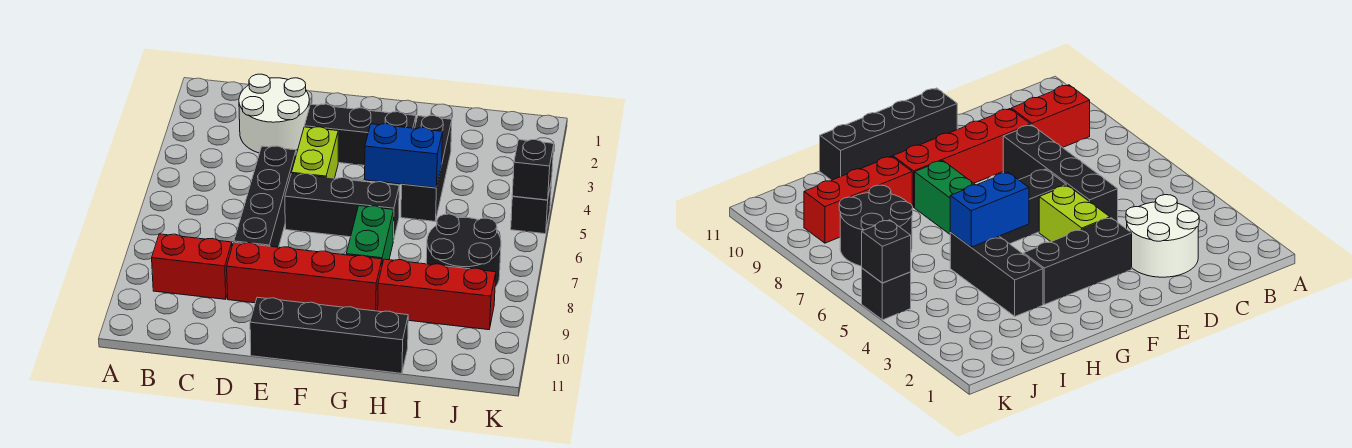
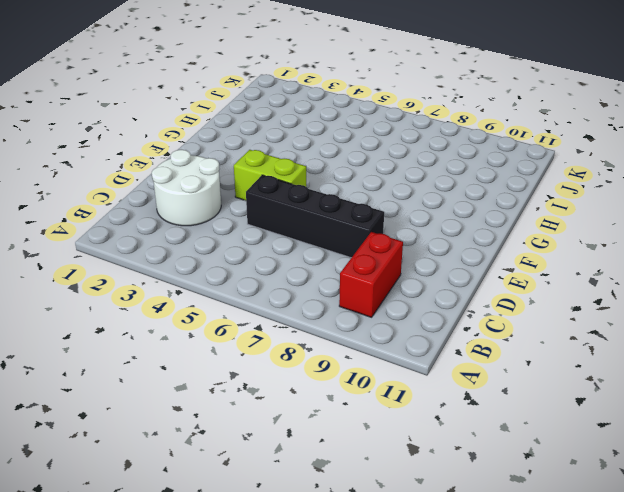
none -> red brick D9:G9 level 1
none -> black brick E3:G3 level 1
none -> black brick E6:G6 level 1

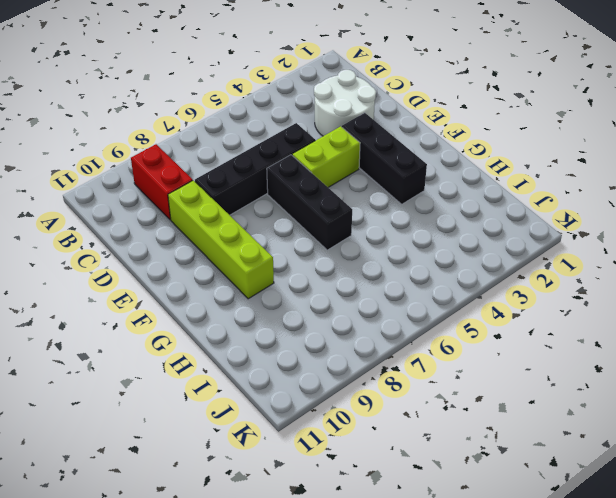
lime brick D9:G9 level 1 -> red brick D9:G9 level 1
none -> black brick E11:H11 level 1
none -> green brick G7:G8 level 1
none -> black brick H3:H5 level 1

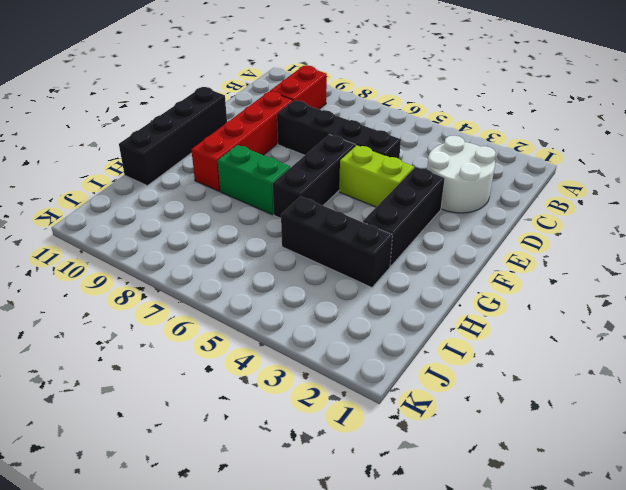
none -> red brick H9:J9 level 1
none -> black round brick I7:J8 level 1
none -> black brick K5 level 1

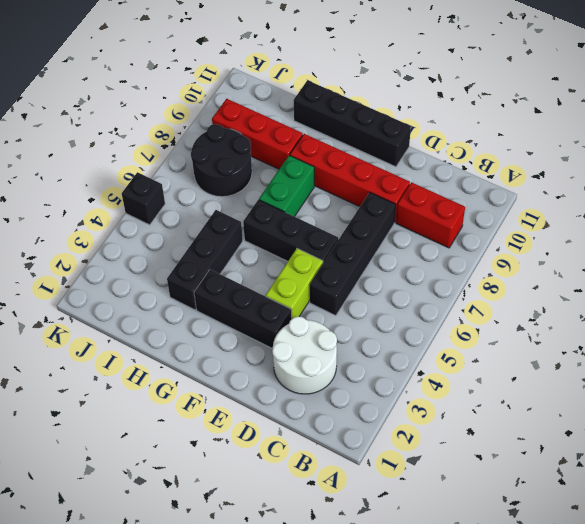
none -> blue brick G5:H5 level 2
none -> black brick K5 level 2

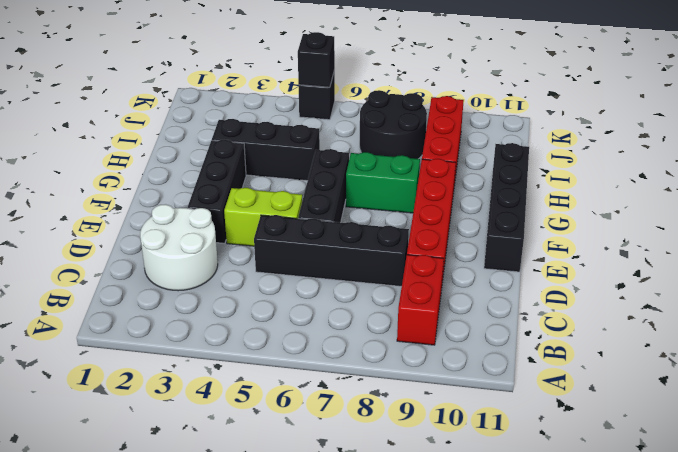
none -> blue brick G5:H5 level 2

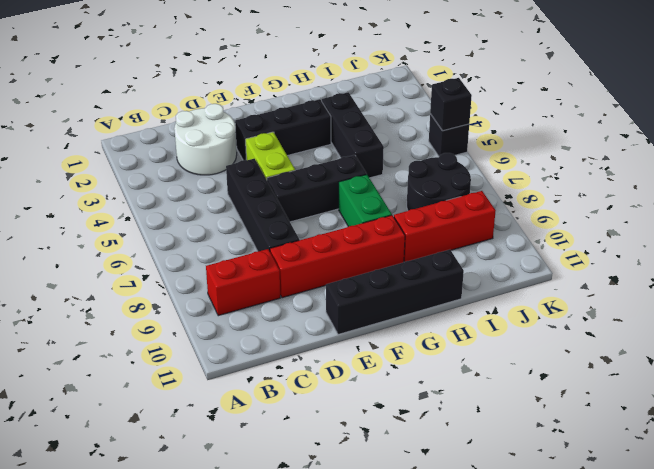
none -> blue brick G5:H5 level 2

